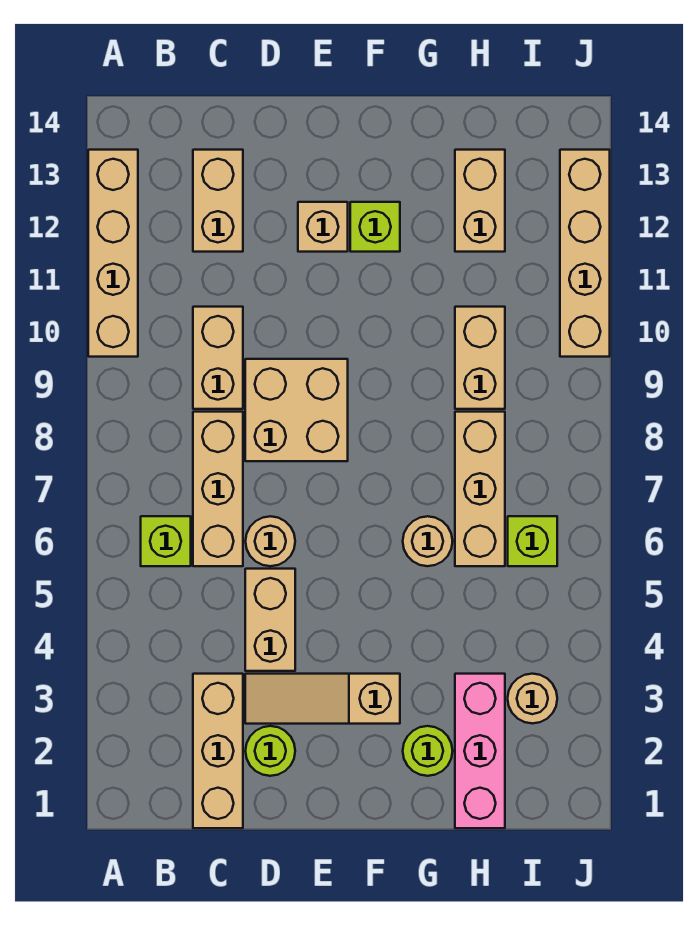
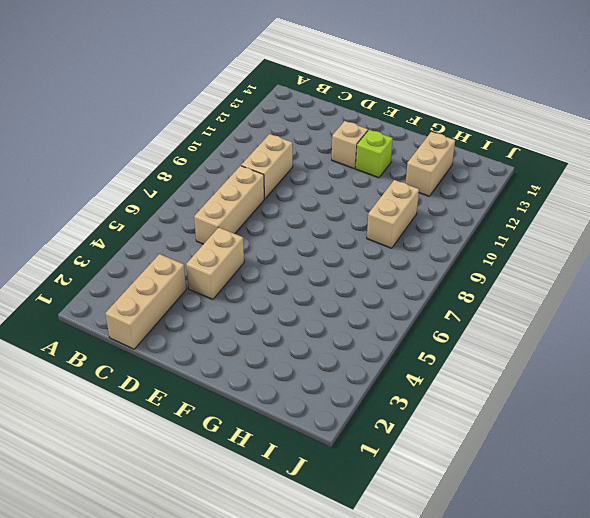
none -> tan brick A10:A13 level 1
none -> lime brick B6 level 1
none -> tan brick C12:C13 level 1

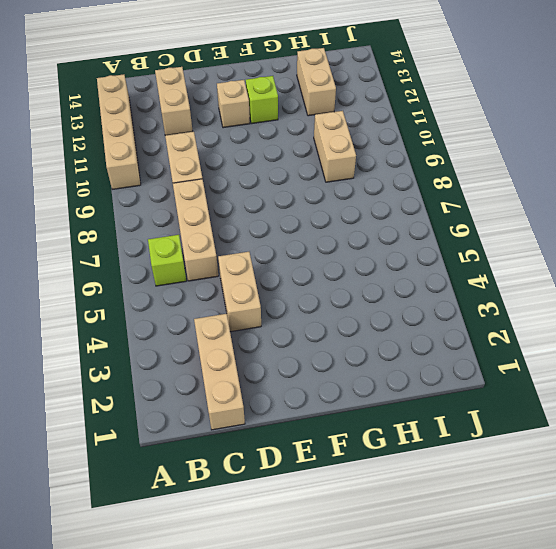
none -> lime round brick D2 level 1
none -> tan slope D3:F3 level 1 top F
none -> tan round brick D6 level 1

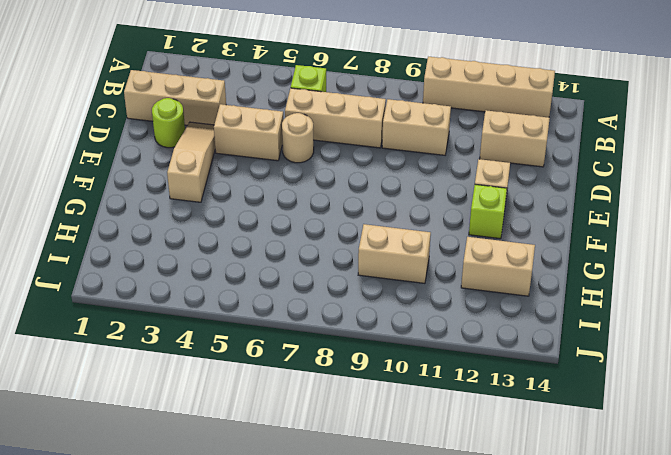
none -> tan brick D8:E9 level 1
none -> lime round brick G2 level 1
none -> tan round brick G6 level 1

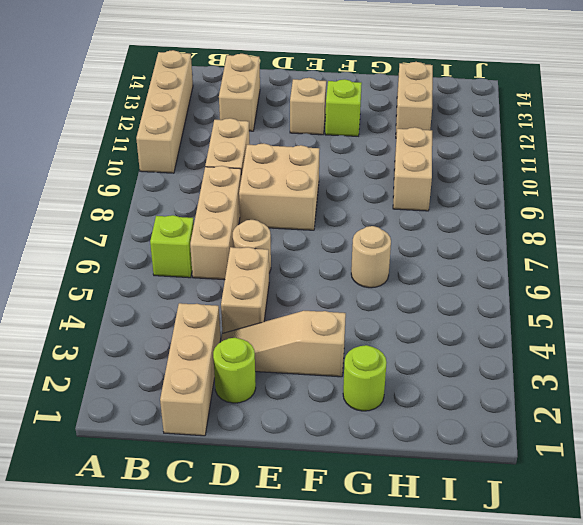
none -> pink brick H1:H3 level 1
none -> tan brick H6:H8 level 1
none -> tan round brick I3 level 1

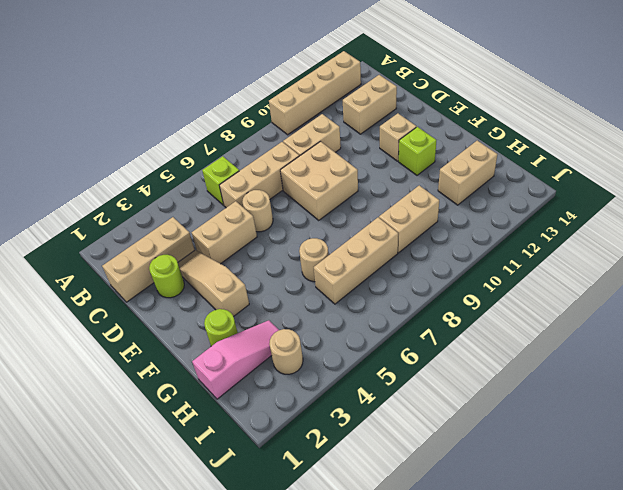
pink slope H1:H3 level 1 top 1 -> pink brick H1:H3 level 1
none -> lime brick I6 level 1
none -> tan brick J10:J13 level 1

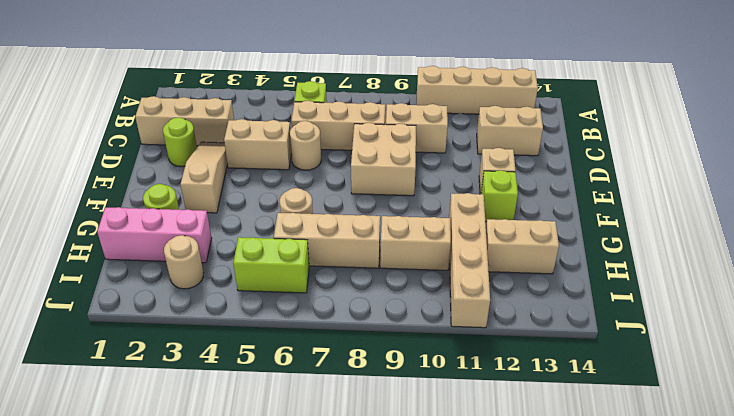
tan brick G11:J11 level 1 -> tan brick J10:J13 level 1
lime brick I5:I6 level 1 -> lime brick I6 level 1

